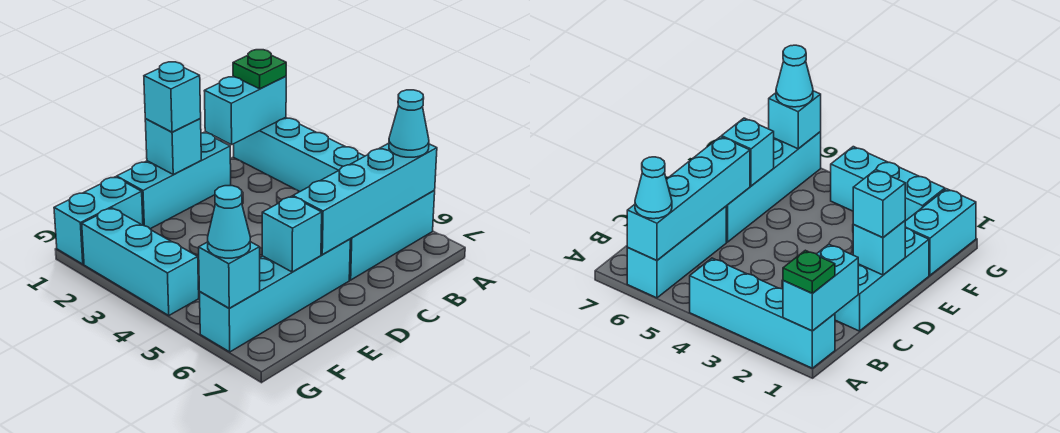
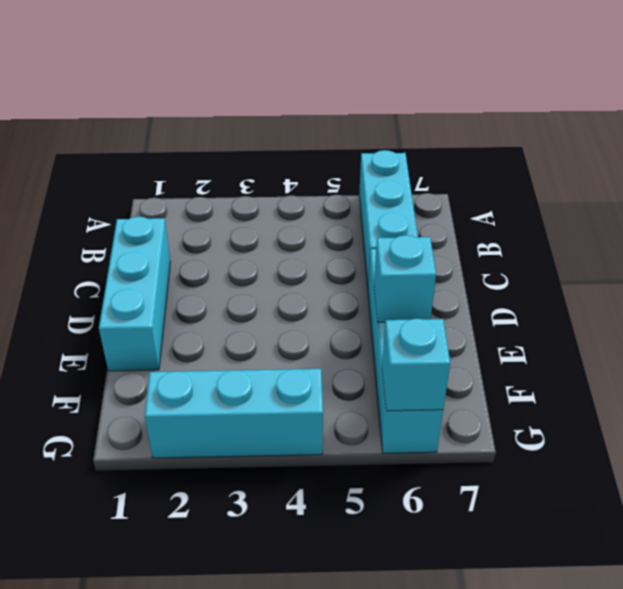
none -> cyan brick A1:A4 level 1
none -> cyan brick F1:G1 level 1
none -> cyan brick A1:B1 level 2

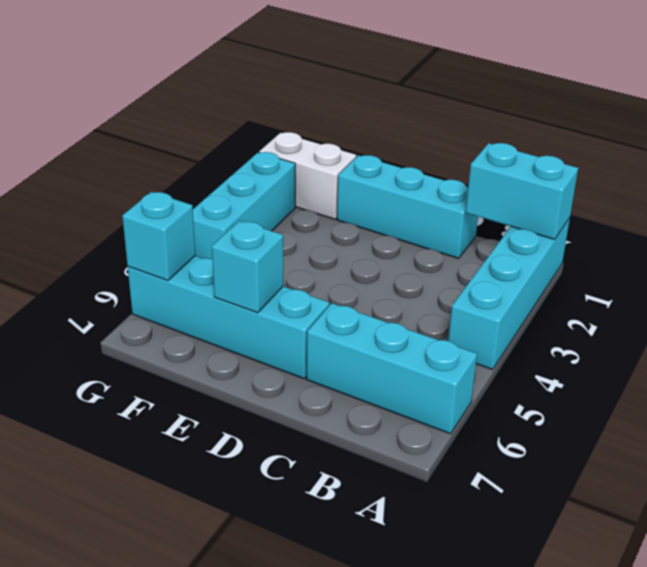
white brick F1:G1 level 1 -> cyan brick F1:G1 level 1
none -> cyan brick A6:D6 level 2
none -> cyan brick D1 level 2
none -> green plate A1 level 3

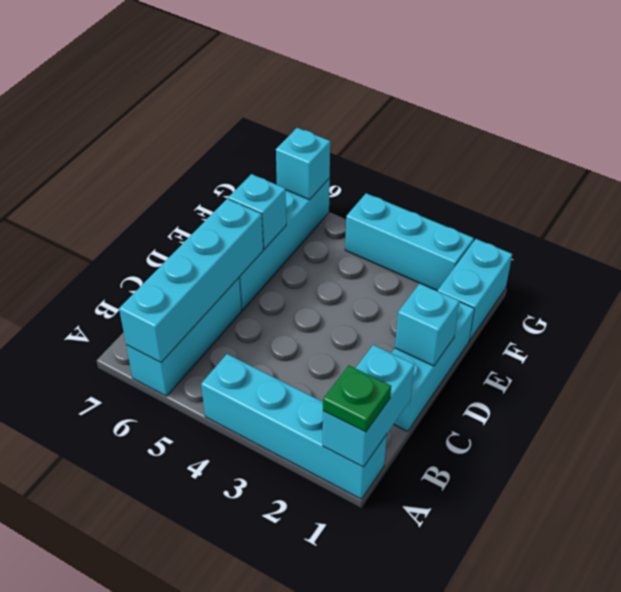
none -> cyan cone A6 level 3
none -> cyan brick D1 level 3
none -> cyan cone G6 level 3

